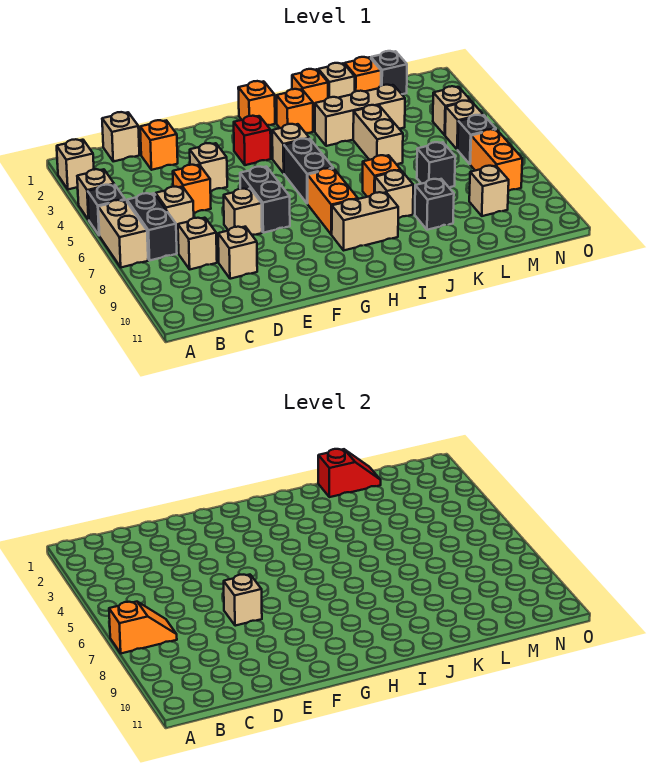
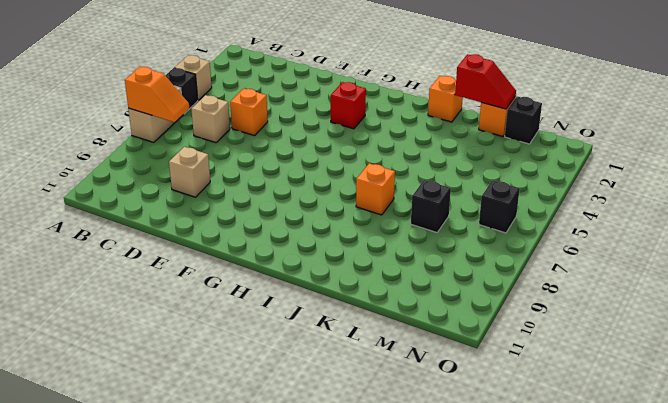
none -> tan brick A2 level 1
none -> black brick B6:B7 level 1
none -> tan brick C1 level 1
none -> tan brick C8 level 1

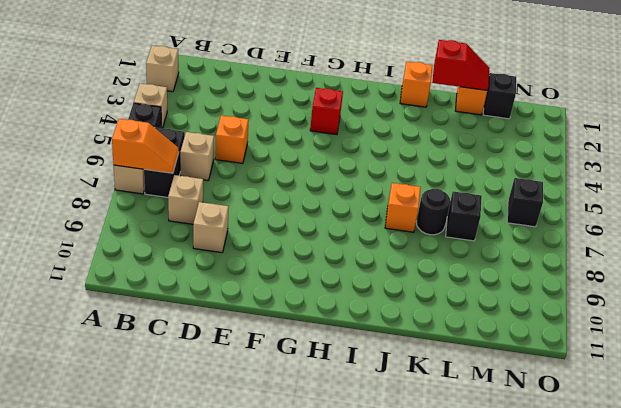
black round brick K7 level 1 -> none
none -> tan brick C1 level 1
none -> orange brick D2 level 1
none -> tan brick E4 level 1
none -> tan brick E7 level 1

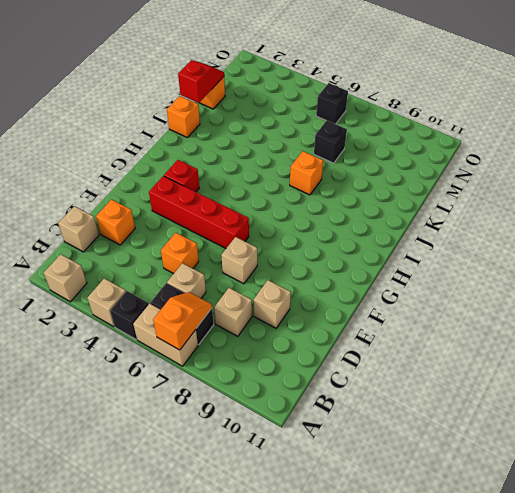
red brick F3:F6 level 1 -> black brick F6:F7 level 1
none -> tan brick E4 level 1
none -> orange brick H1 level 1
none -> tan brick H4 level 1
none -> black brick H5:H6 level 1

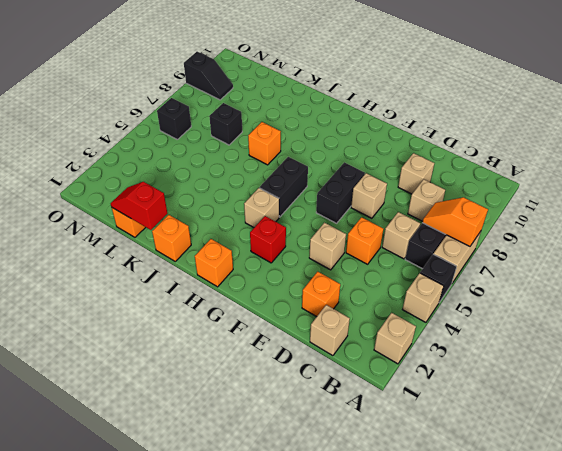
black slope N9:O9 level 1 top O -> none
none -> orange brick H7:H8 level 1
none -> tan brick H9:I9 level 1
none -> orange brick I2 level 1
none -> tan brick J3:L3 level 1

